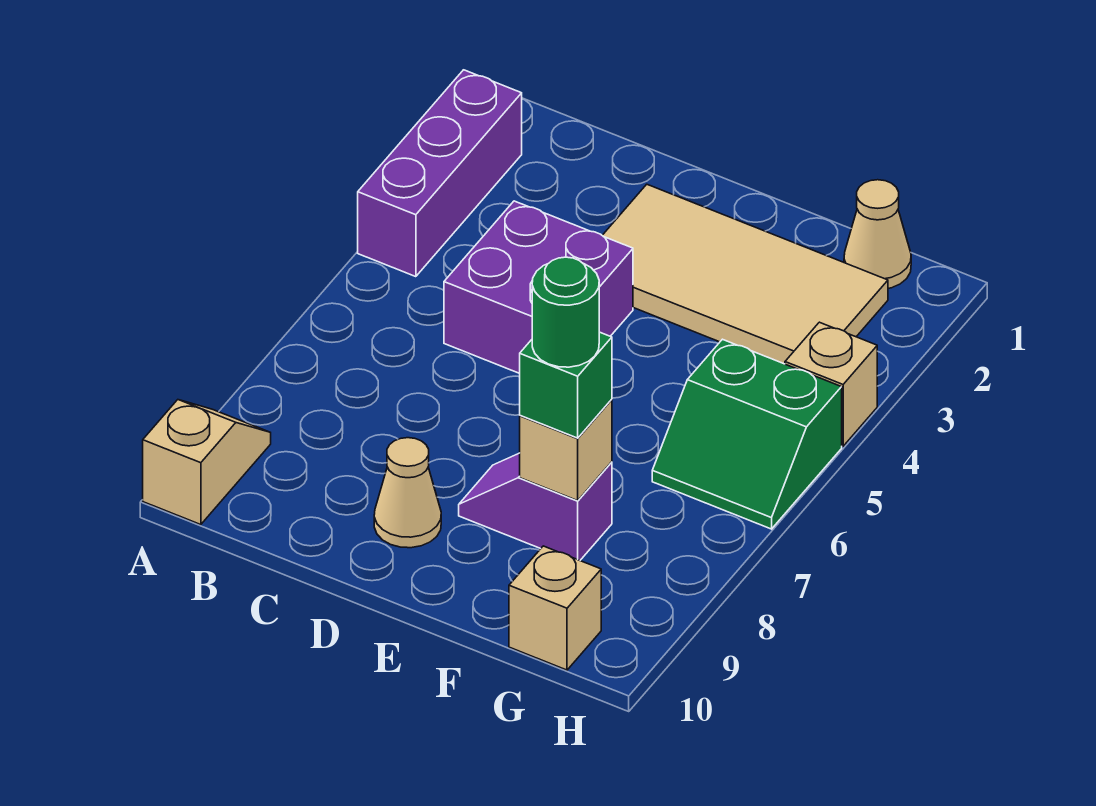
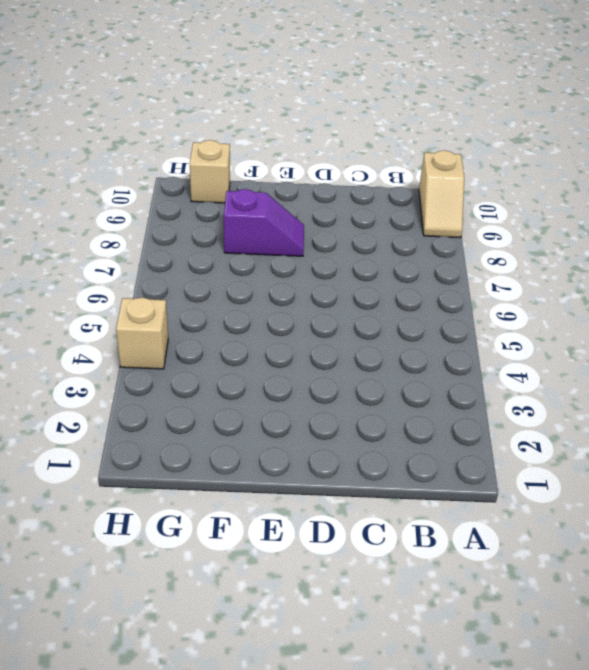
none -> purple brick A2:A4 level 1
none -> purple brick C4:D5 level 1
none -> tan tile D2:G3 level 1

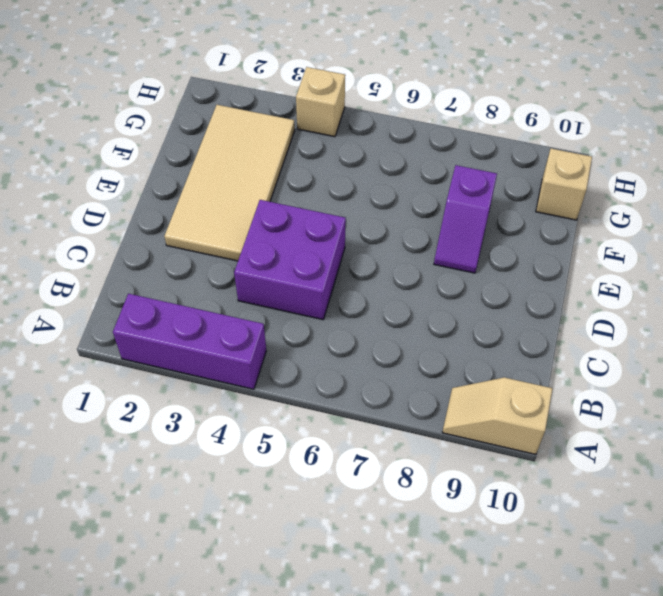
none -> tan cone D9 level 1
none -> tan cone G1 level 1
none -> green slope G5:H6 level 1 top 5

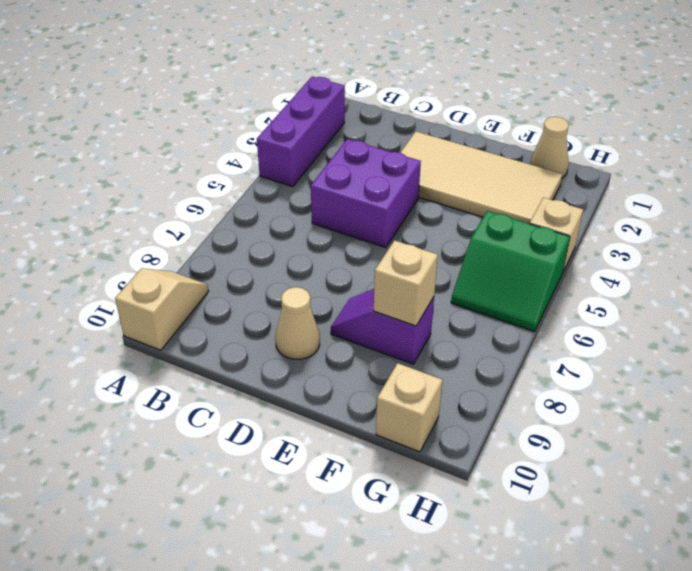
none -> green brick F8 level 3
none -> green round brick F8 level 4

